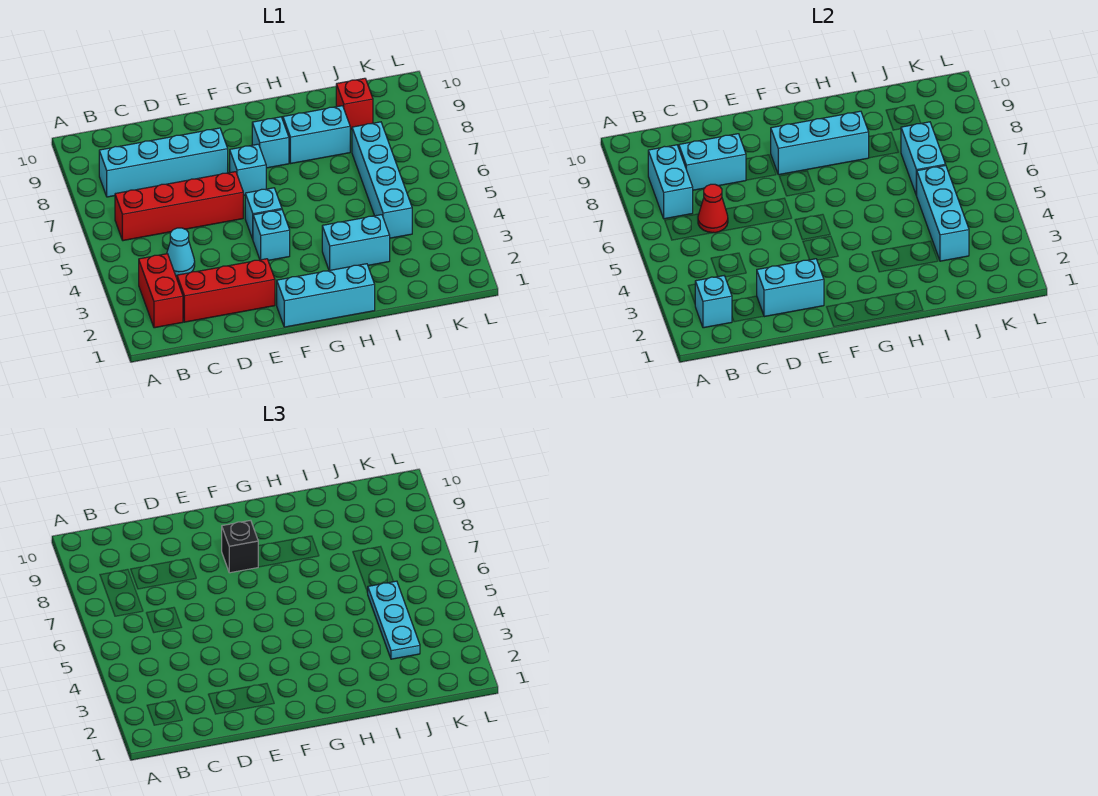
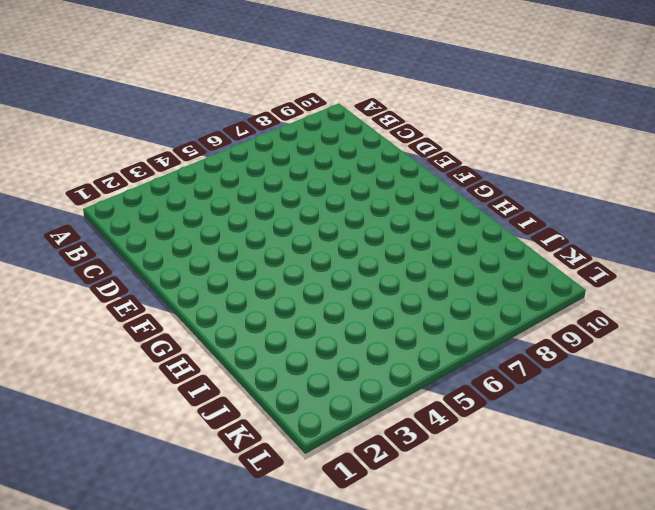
none -> red brick B2:B3 level 1
none -> red brick B6:E6 level 1
none -> cyan brick B8:E8 level 1

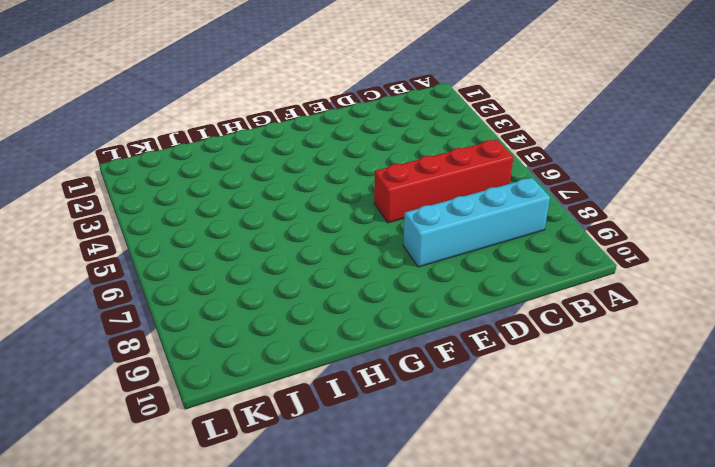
none -> red brick B2:B3 level 1
none -> red brick C2:E2 level 1
none -> cyan cone C4 level 1

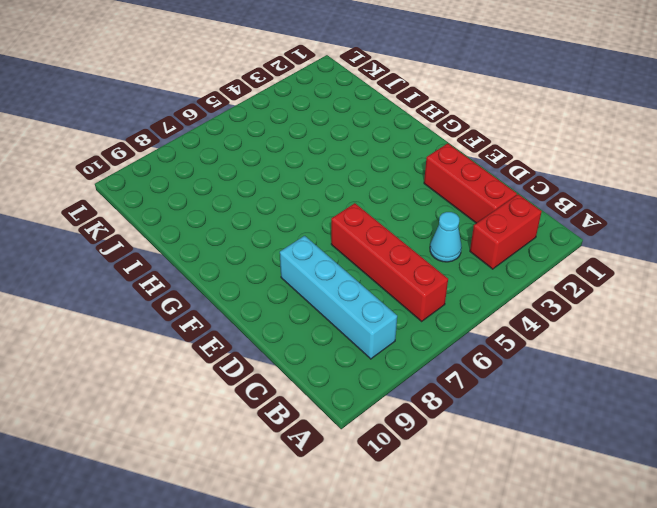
none -> cyan brick F1:H1 level 1
none -> cyan brick F4 level 1
none -> cyan brick F5 level 1

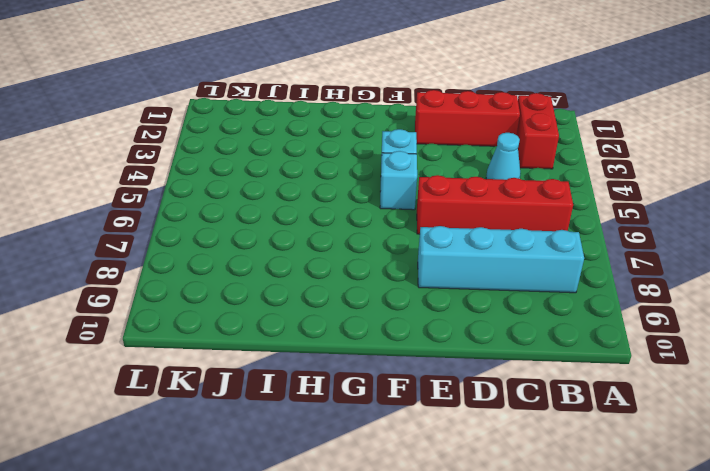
none -> cyan brick F1:H1 level 1
none -> cyan brick F7 level 1
none -> cyan brick G8 level 1

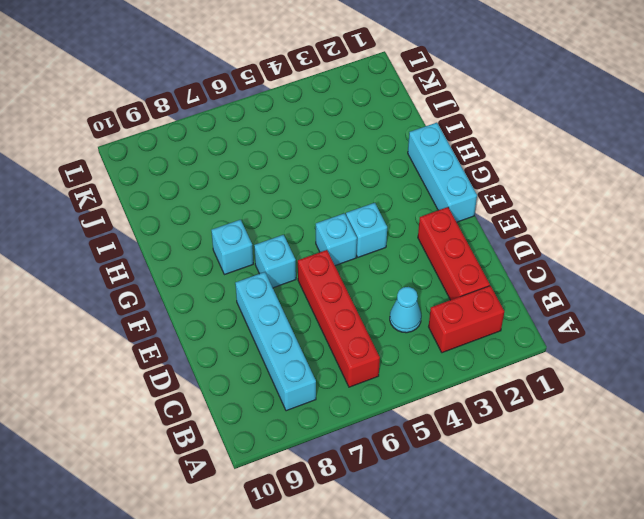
none -> cyan brick H3:I3 level 1
none -> cyan brick H8:I8 level 1
none -> cyan brick J4:J7 level 1

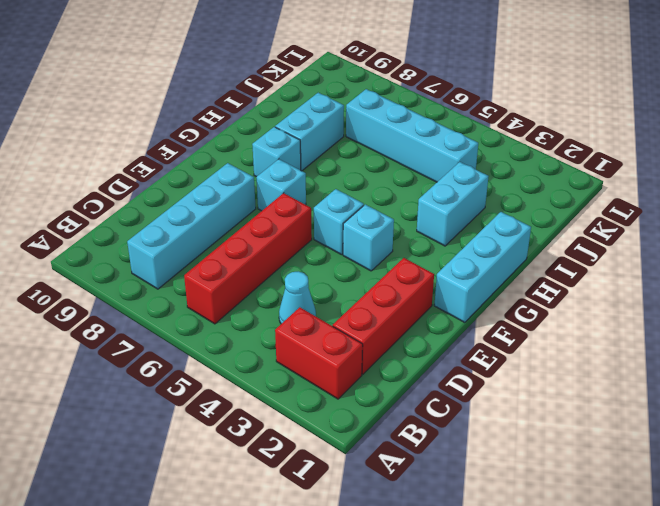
none -> red brick J9 level 1
none -> cyan brick B2 level 2
none -> cyan brick B7:B8 level 2

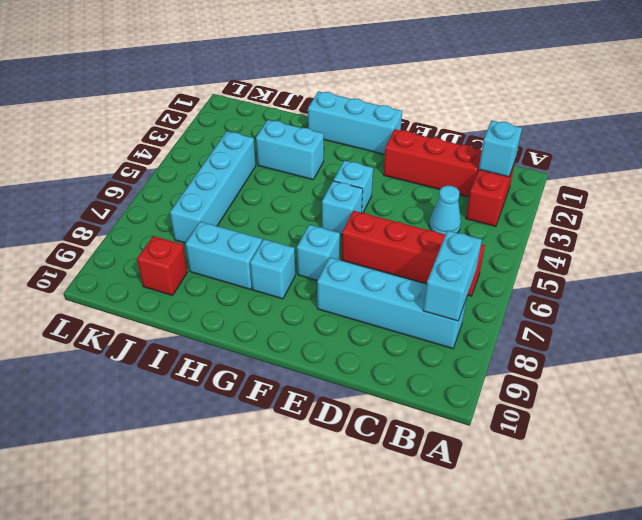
none -> red cone C6 level 2
none -> cyan brick C8:D8 level 2
none -> cyan brick D2:E2 level 2

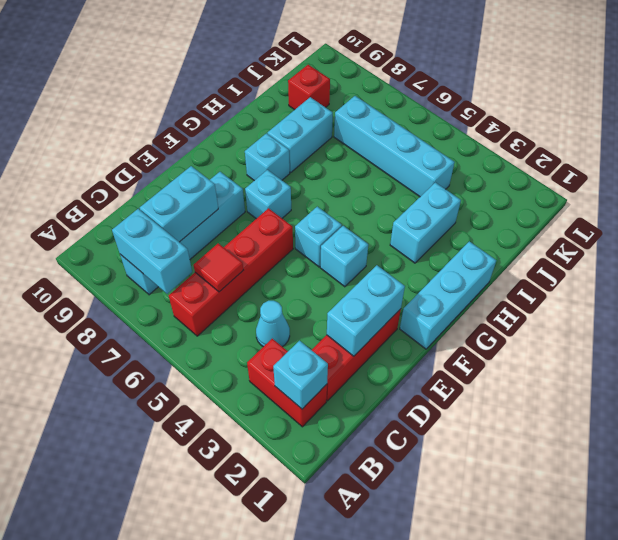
red tile C6 level 2 -> red cone C6 level 2
none -> cyan brick F8:H8 level 2
none -> cyan brick J3:J5 level 2
none -> cyan brick J6:J7 level 2

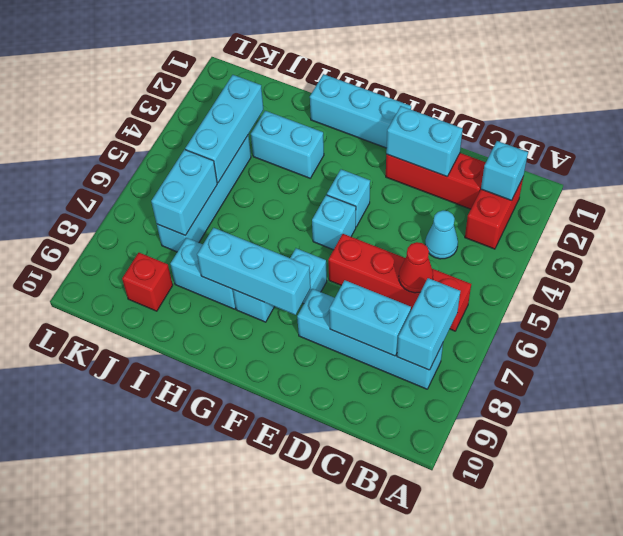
none -> black brick F8 level 3
none -> cyan plate J3:J5 level 3

